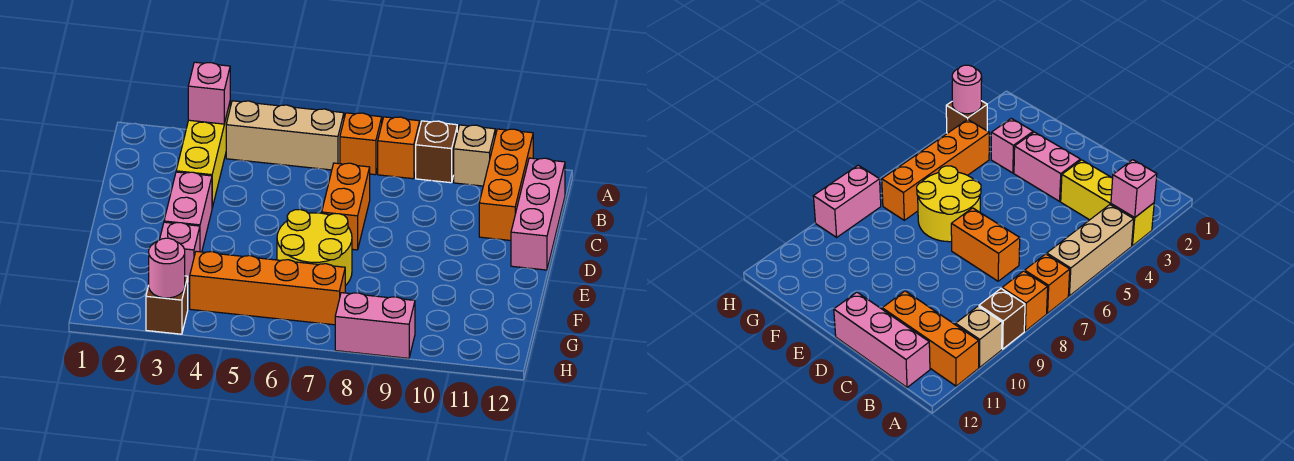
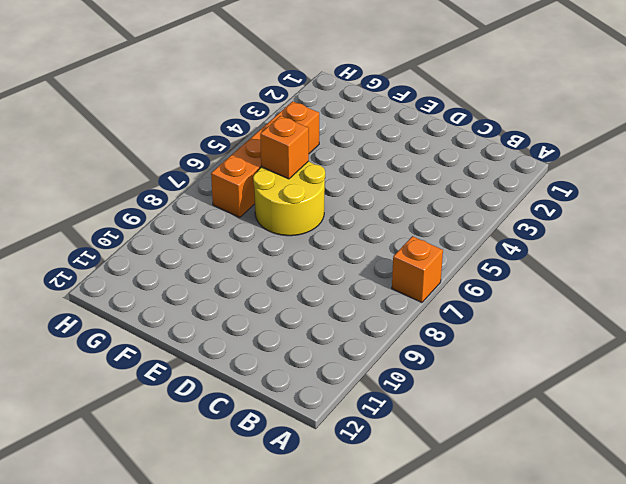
orange brick F6 level 2 -> orange brick A8 level 1
none -> yellow brick A3:C3 level 1
none -> tan brick A4:A6 level 1
none -> brown brick A9 level 1

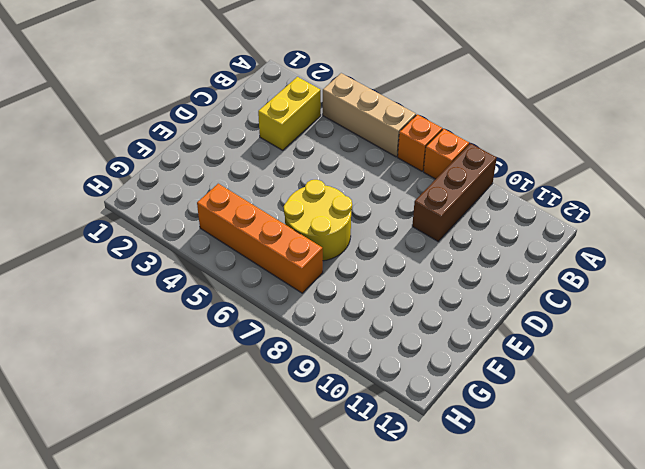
brown brick A9:C9 level 1 -> brown brick A9 level 1
yellow brick B3:C3 level 1 -> yellow brick A3:C3 level 1
none -> tan brick A10 level 1
none -> orange brick A11:C11 level 1
none -> pink brick B12:D12 level 1

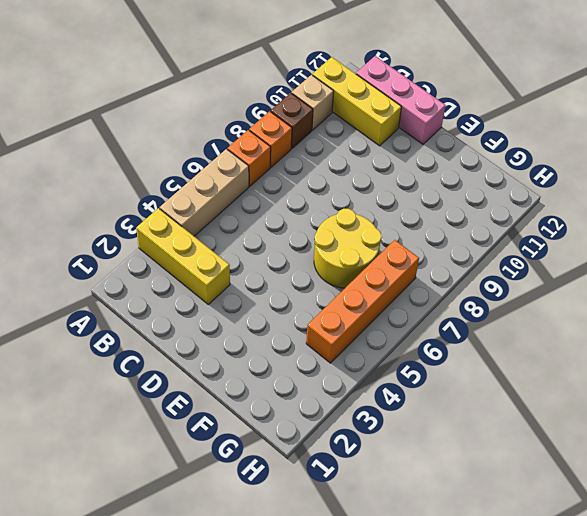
yellow brick A11:C11 level 1 -> orange brick A11:C11 level 1
none -> orange brick C7:D7 level 1
none -> pink brick D3:E3 level 1
none -> pink brick F3 level 1

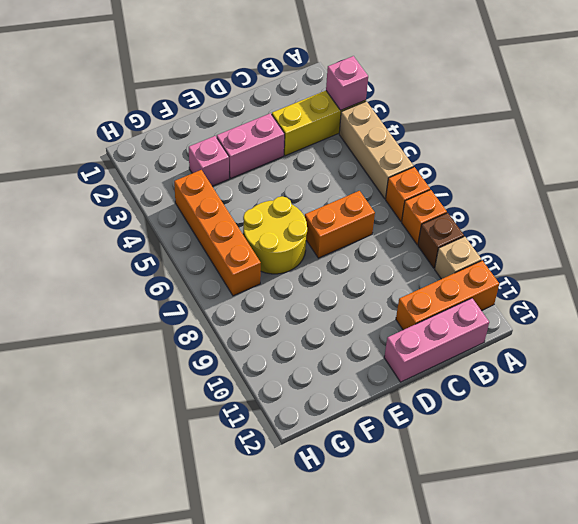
none -> brown brick H3 level 1
none -> pink brick H8:H9 level 1
none -> pink round brick H3 level 2

